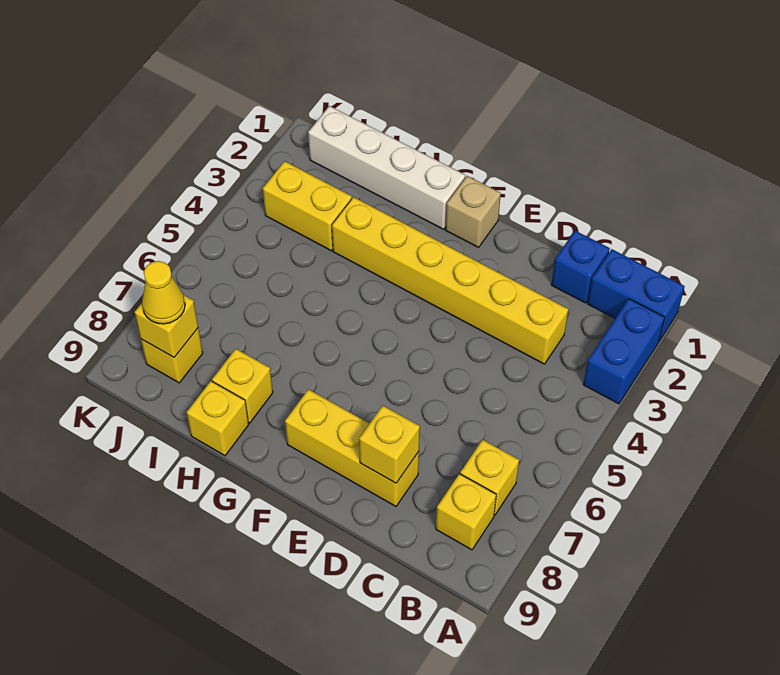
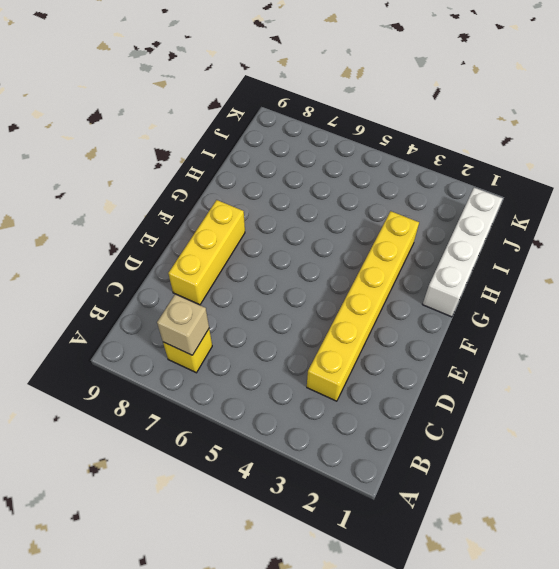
tan brick B7 level 2 -> tan brick F1 level 1
none -> blue brick A1:B1 level 1
none -> blue brick A2:A3 level 1
none -> yellow brick B8 level 1

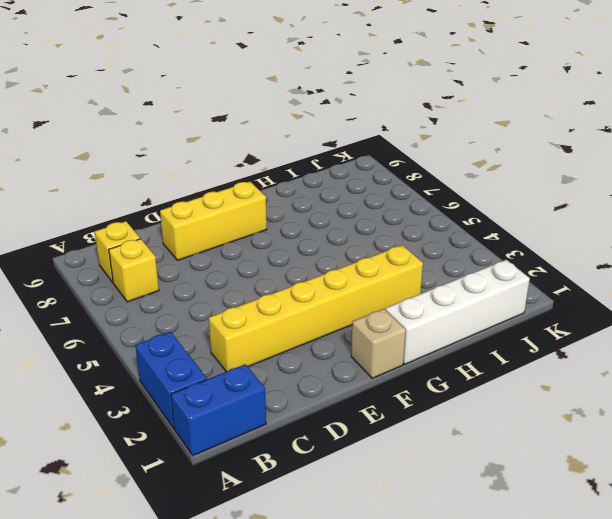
none -> blue brick C1 level 1
none -> yellow brick H8 level 1
none -> yellow brick H9 level 1

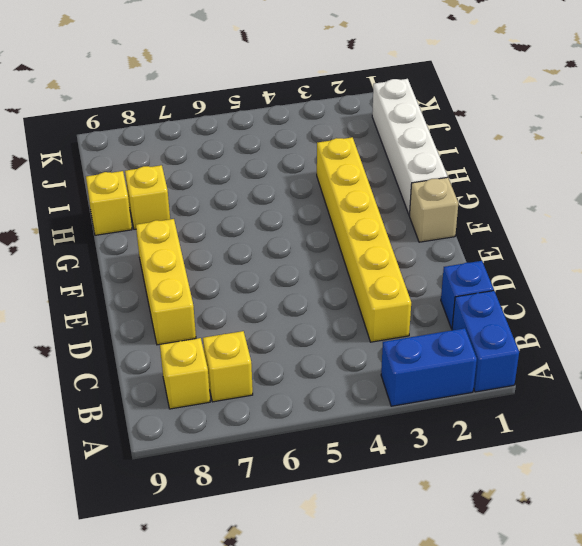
none -> yellow brick I3:J3 level 1
none -> yellow brick J8 level 1
none -> yellow brick D8 level 2

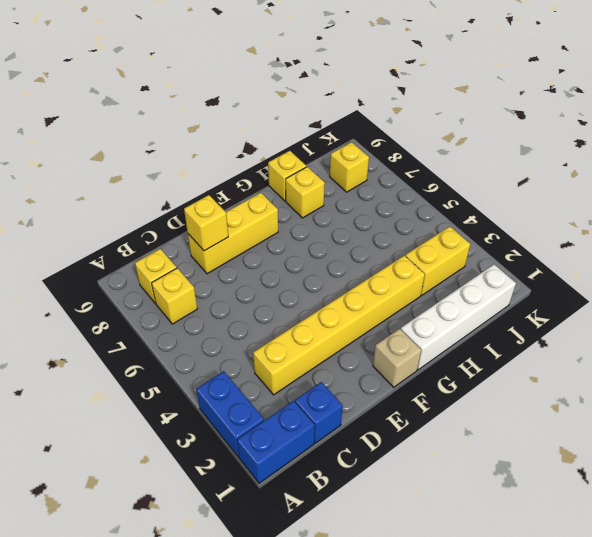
none -> yellow brick J8 level 2
none -> yellow cone J8 level 3

